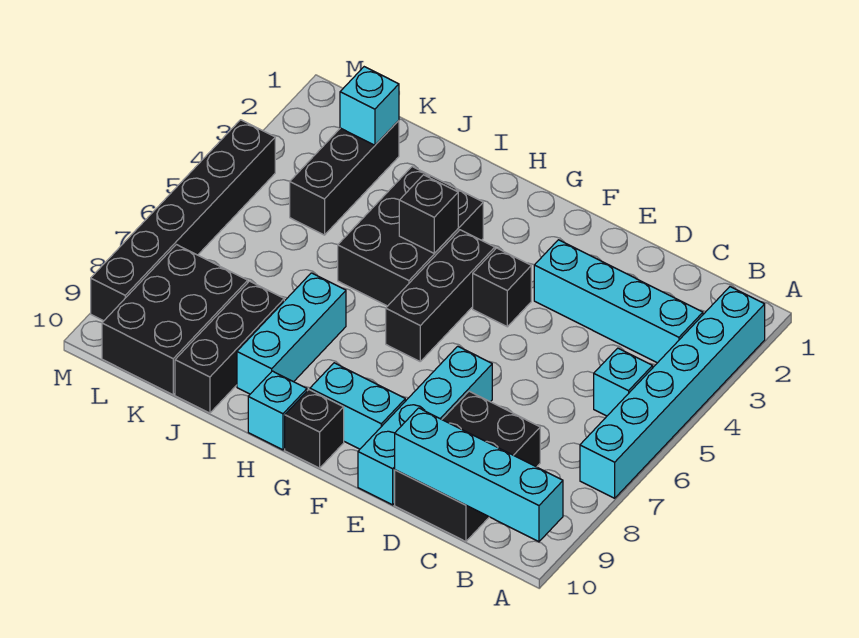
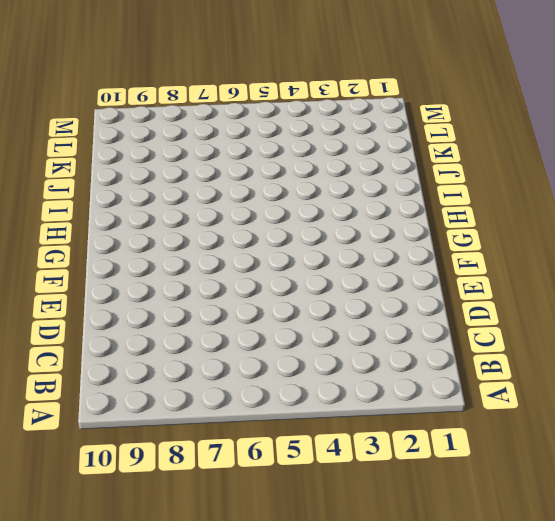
none -> cyan brick A2:A7 level 1
none -> cyan brick B3:E3 level 1
none -> cyan brick B5 level 1

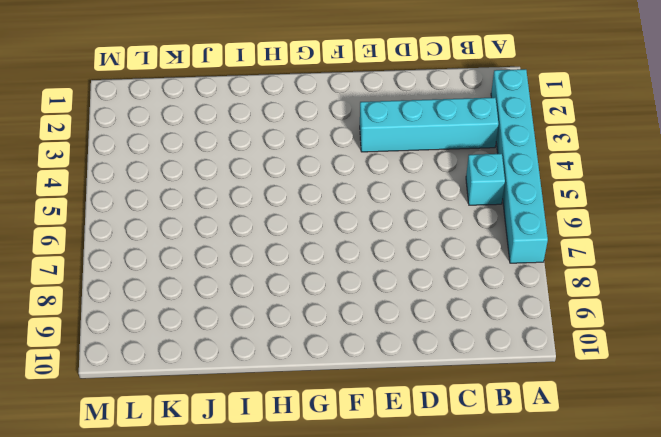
none -> black brick C8:D10 level 1
none -> cyan brick E7:E10 level 1
none -> black brick F4 level 1

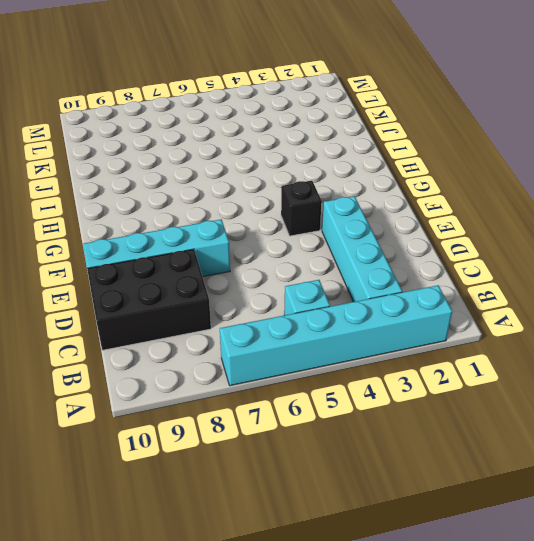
none -> cyan brick F9:G9 level 1
none -> black brick G4:G6 level 1
none -> black brick G10 level 1

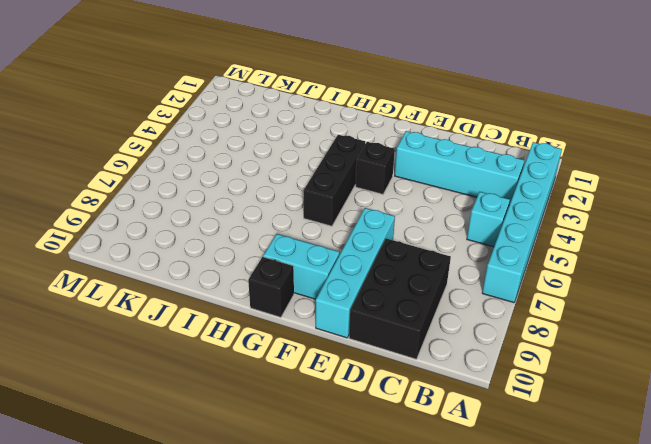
none -> black brick H3:I5 level 1
none -> cyan brick H10 level 1
none -> cyan brick I7:I9 level 1

